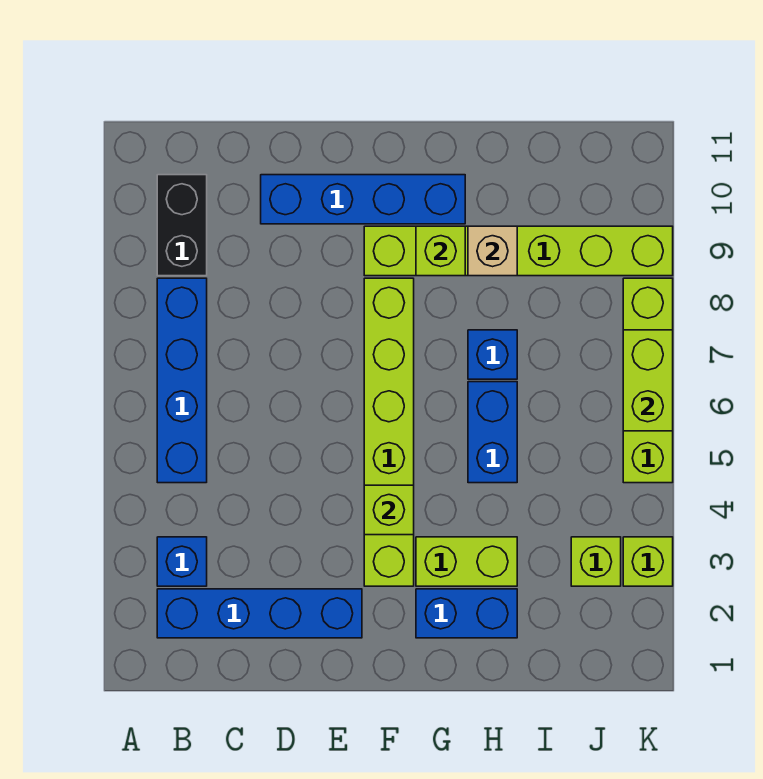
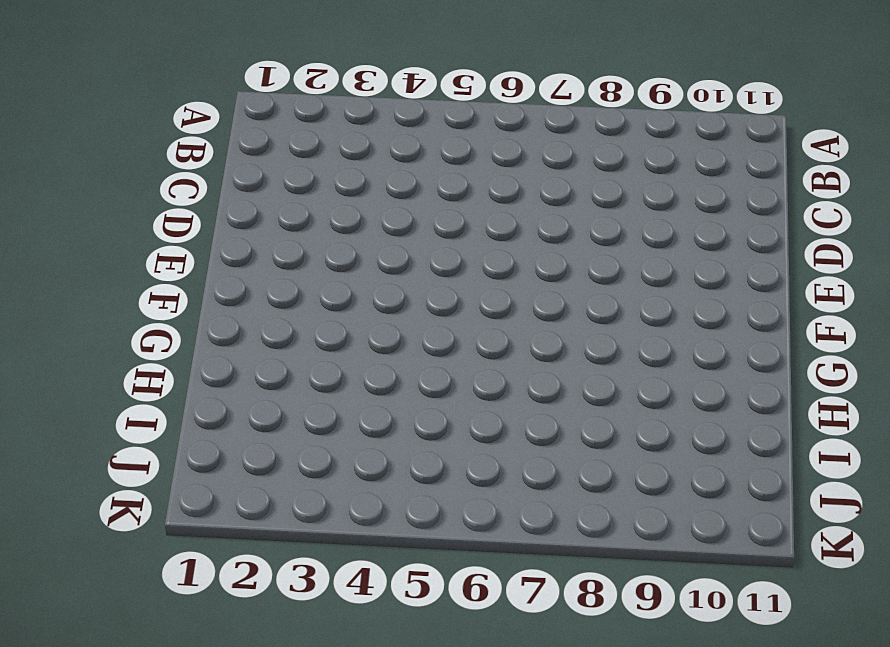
none -> blue brick B2:E2 level 1
none -> blue brick B3 level 1
none -> blue brick B5:B8 level 1

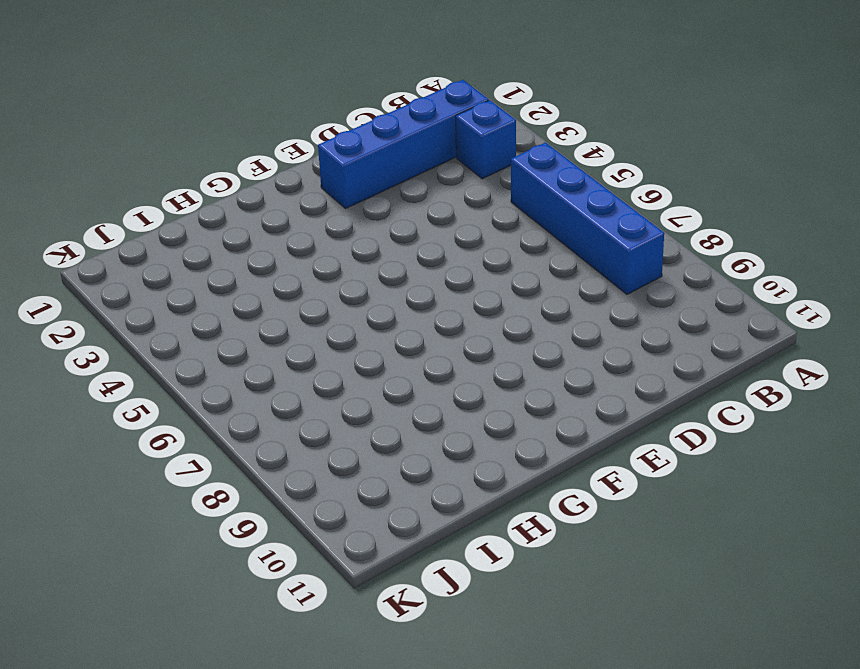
none -> black brick B9:B10 level 1
none -> blue brick D10:G10 level 1
none -> lime brick F3:F8 level 1

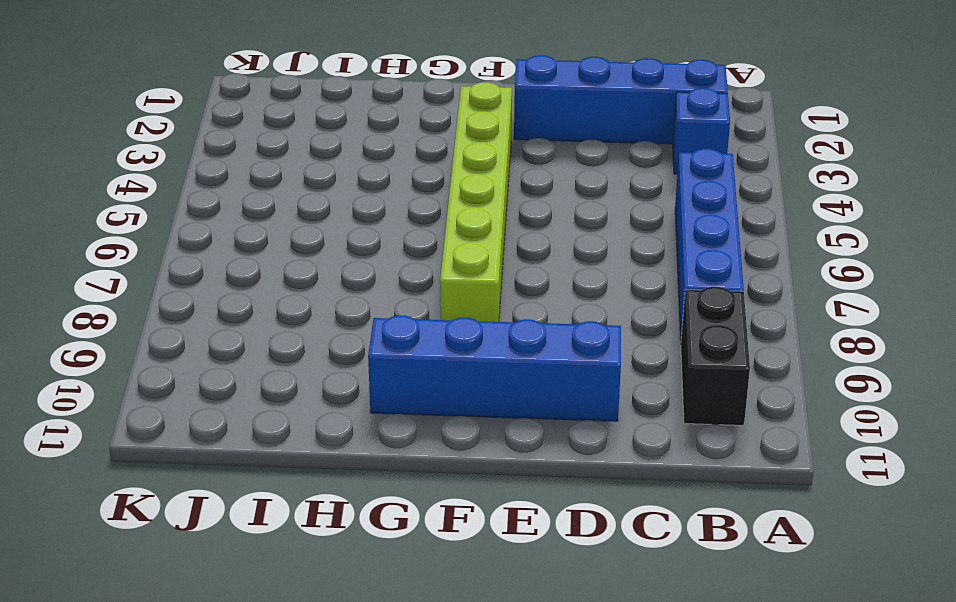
none -> lime brick F9:K9 level 1
none -> blue brick G2:H2 level 1
none -> lime brick G3:H3 level 1

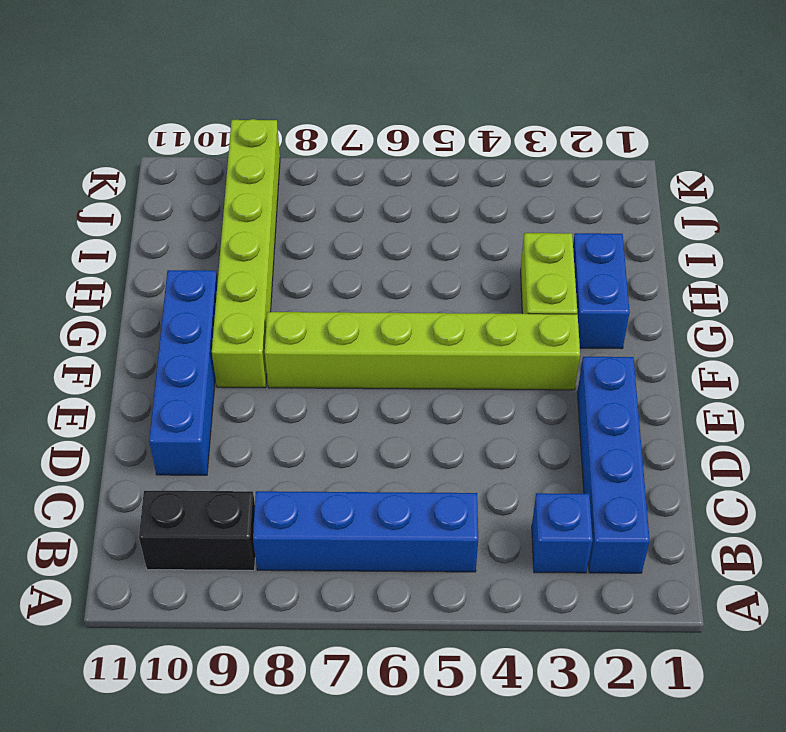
none -> blue brick H5:H6 level 1
none -> blue brick H7 level 1
none -> lime brick J3 level 1

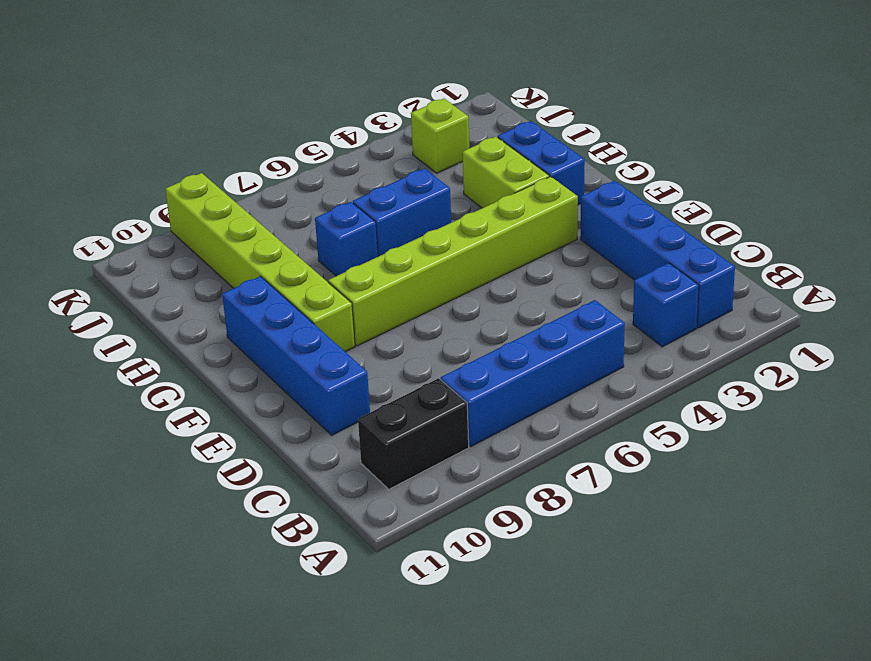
none -> lime brick K3 level 1
none -> lime brick K5:K8 level 1
none -> lime brick F4 level 2

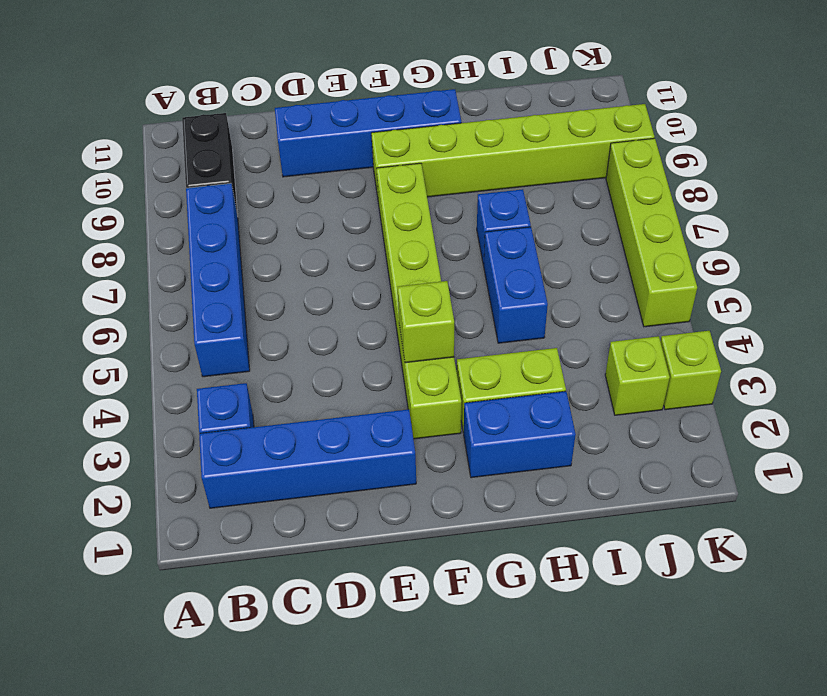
none -> lime brick G9 level 2
none -> tan brick H9 level 2
none -> lime brick K6:K7 level 2

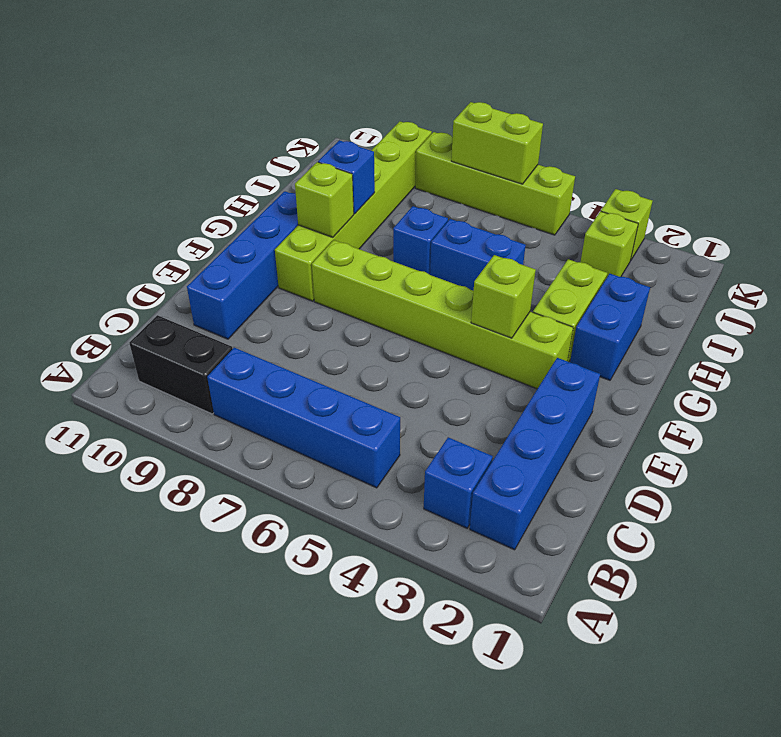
blue brick H9 level 2 -> tan brick H9 level 2

